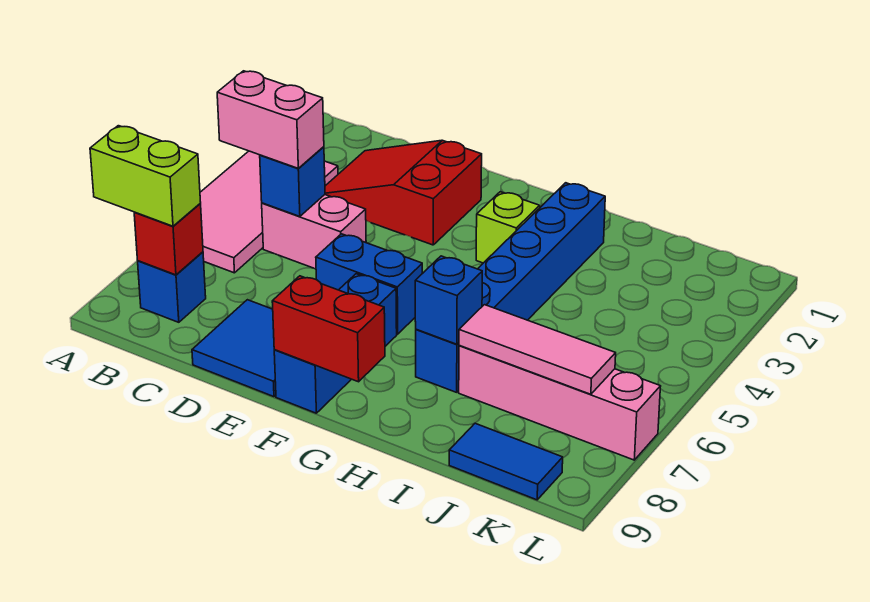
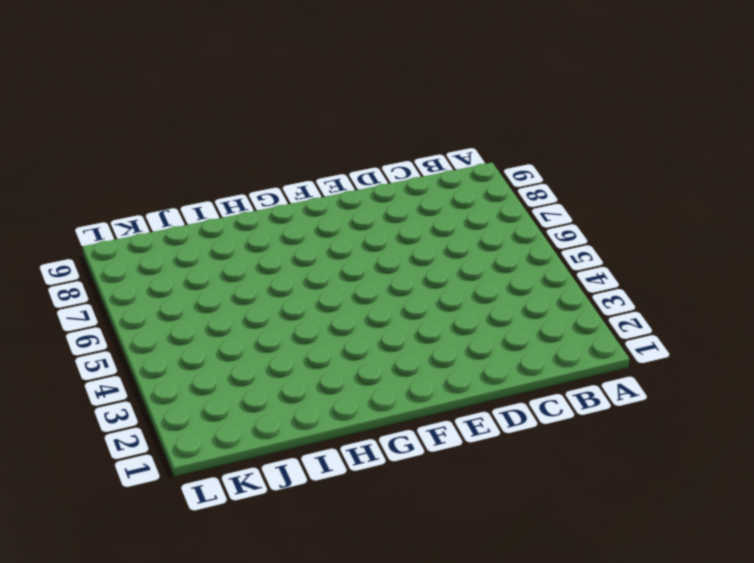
none -> pink tile A3:B6 level 1
none -> blue brick B8 level 1
none -> red slope C2:E3 level 1 top E

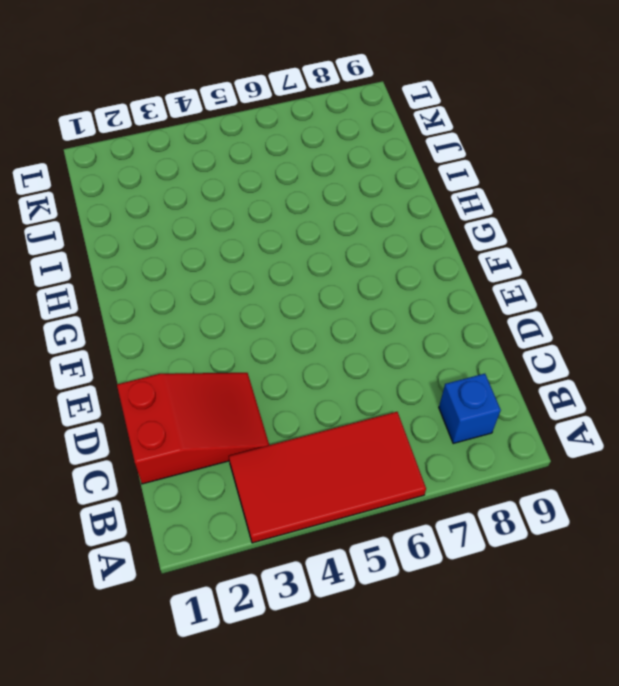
red tile A3:B6 level 1 -> pink tile A3:B6 level 1
red slope C1:D3 level 1 top 1 -> red slope C2:E3 level 1 top E
none -> pink brick C5:D5 level 1
none -> blue tile D8:E9 level 1
none -> blue brick E6:F6 level 1

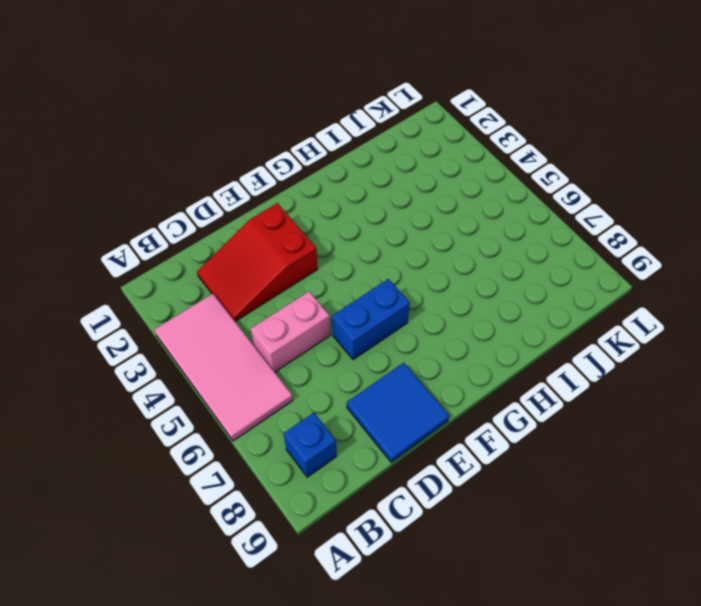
none -> blue brick F7:F9 level 1
none -> lime brick G3 level 1
none -> blue brick H2:H7 level 1

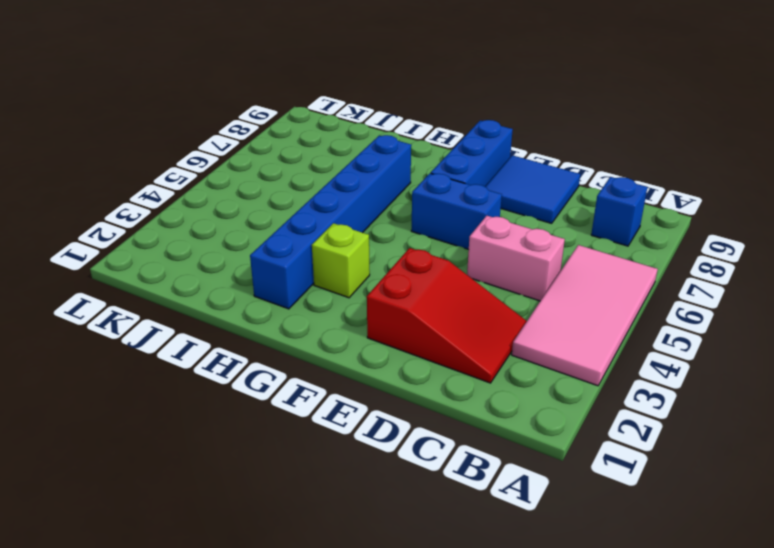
none -> pink brick I7:L7 level 1
none -> blue tile J9:K9 level 1
none -> red brick B8 level 2

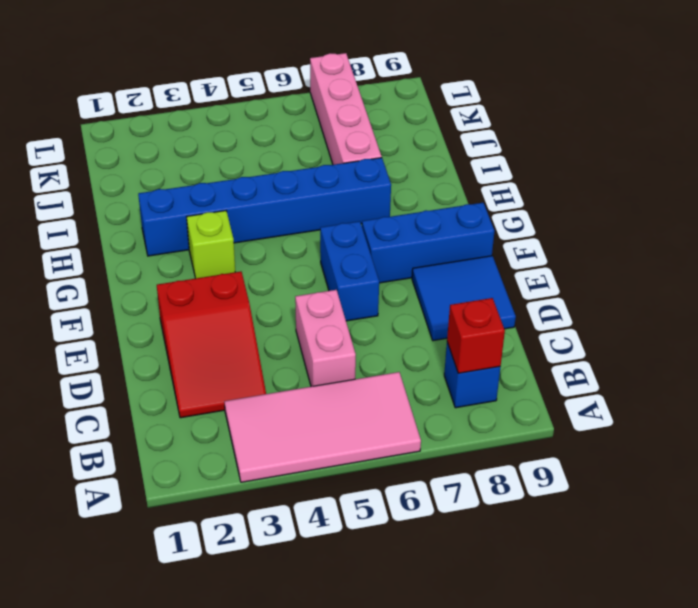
none -> blue tile J9:K9 level 1
none -> blue brick C5 level 2
none -> red brick F9:G9 level 2

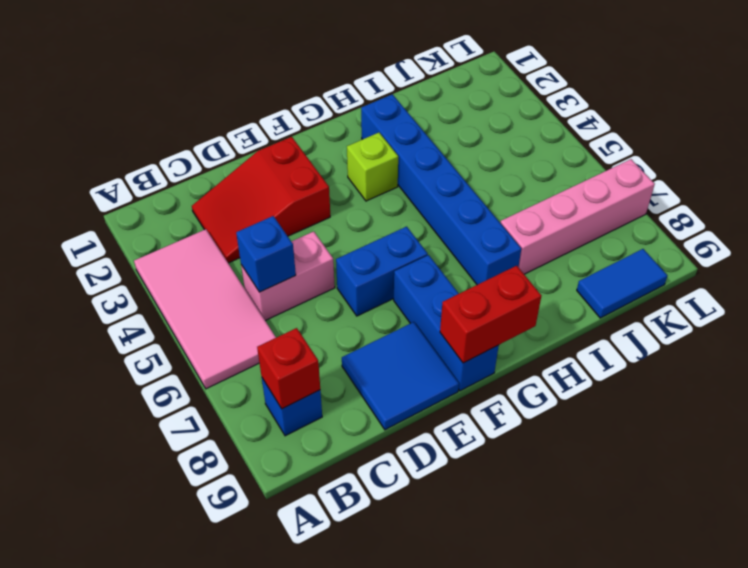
none -> blue brick H7 level 2
none -> pink tile I7:K7 level 2
none -> lime brick A8:B8 level 3

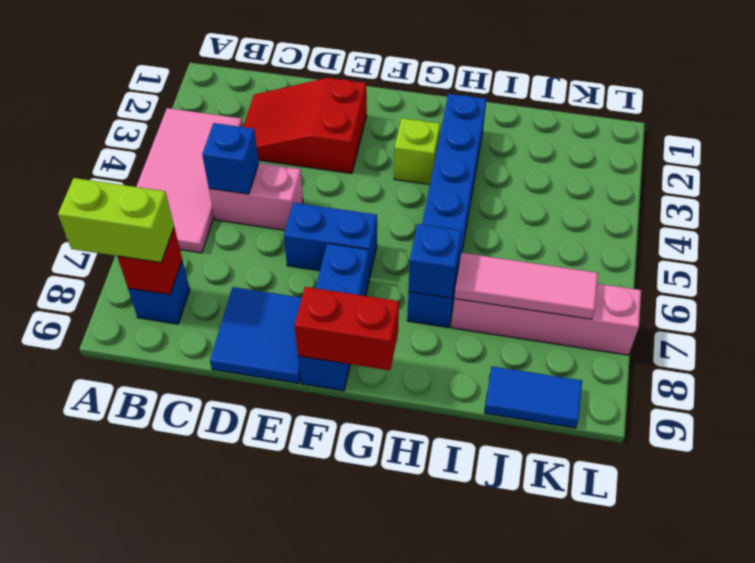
none -> pink brick B5:C5 level 3

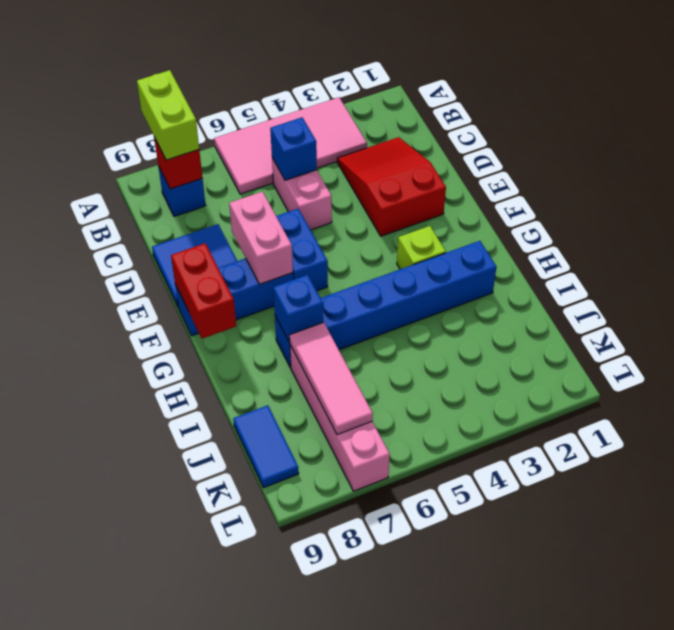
pink brick E7:F7 level 2 -> pink brick B5:C5 level 3

